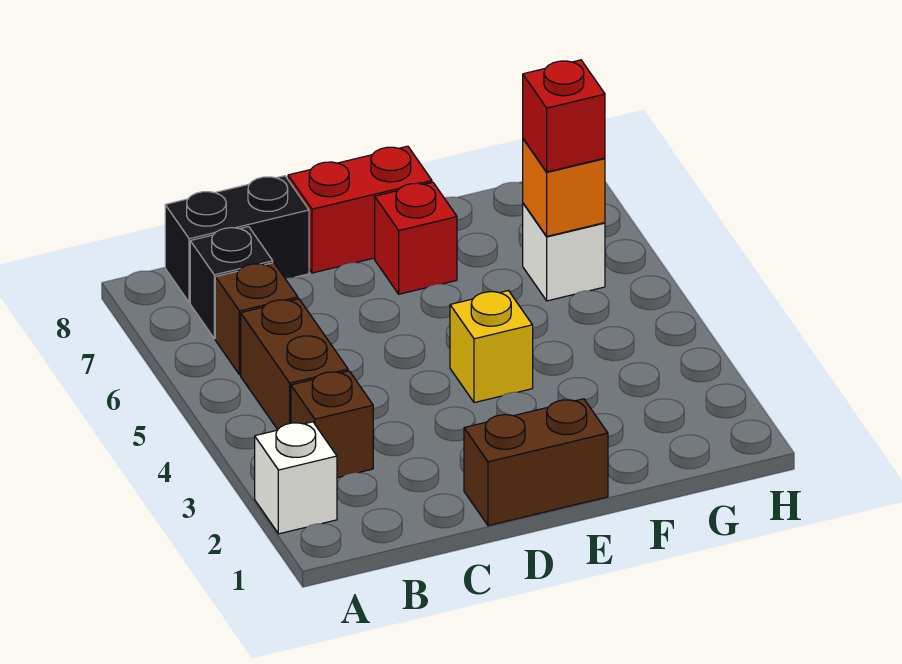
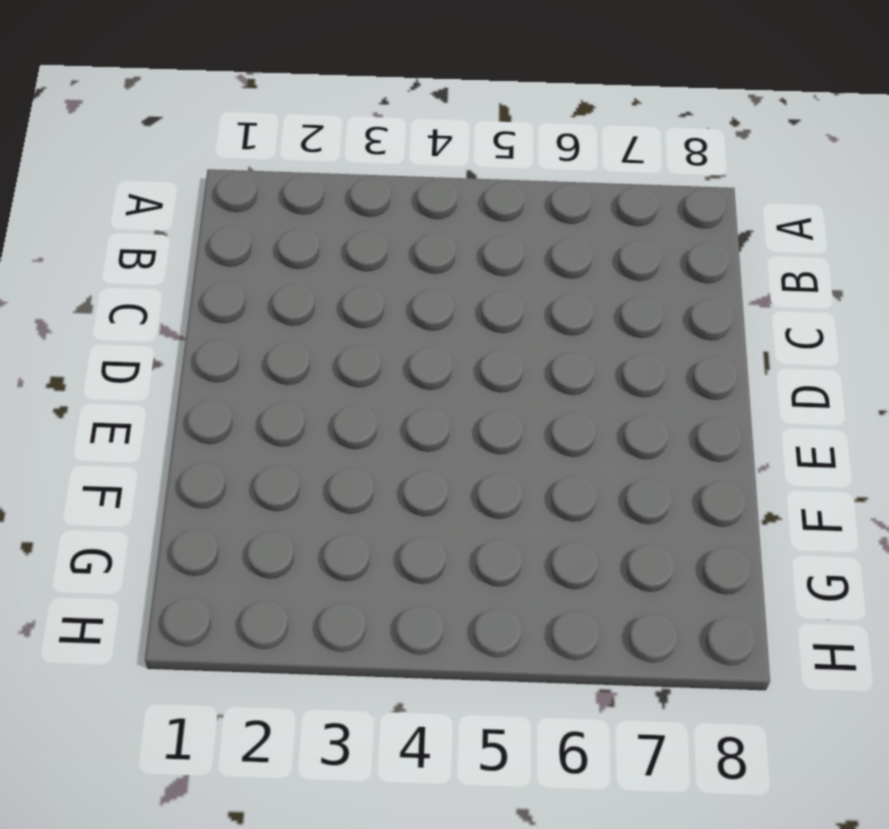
none -> white brick A2 level 1
none -> brown brick B3 level 1
none -> brown brick B4:B5 level 1

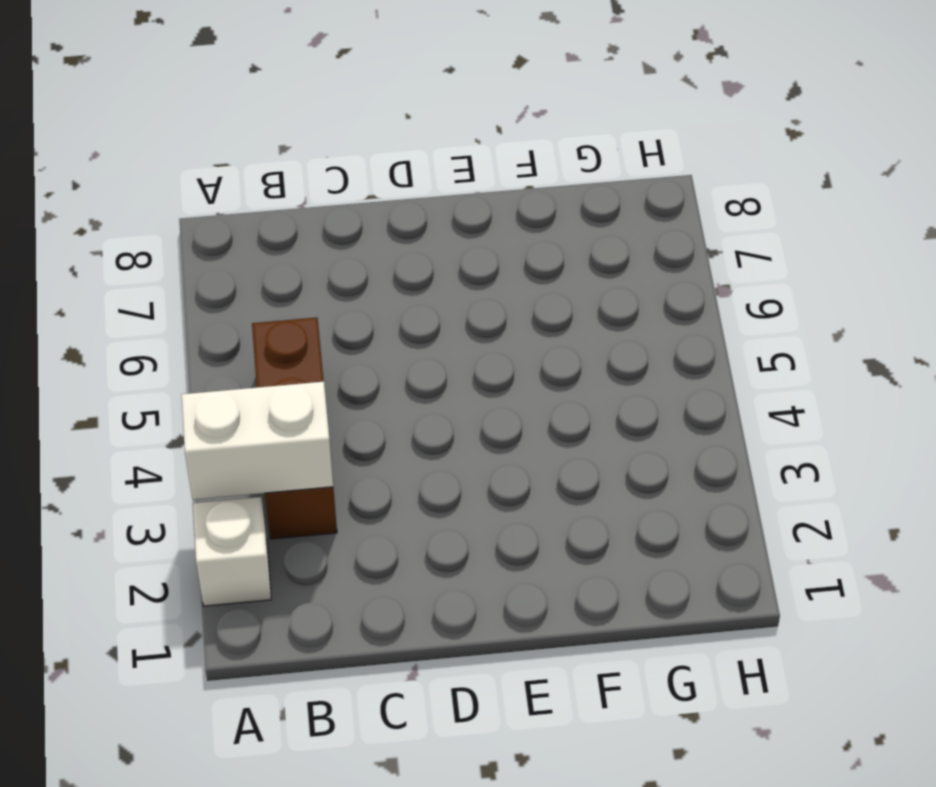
white brick A3:B3 level 2 -> none
none -> brown brick B6 level 1
none -> black brick B7 level 1
none -> black brick B8:C8 level 1

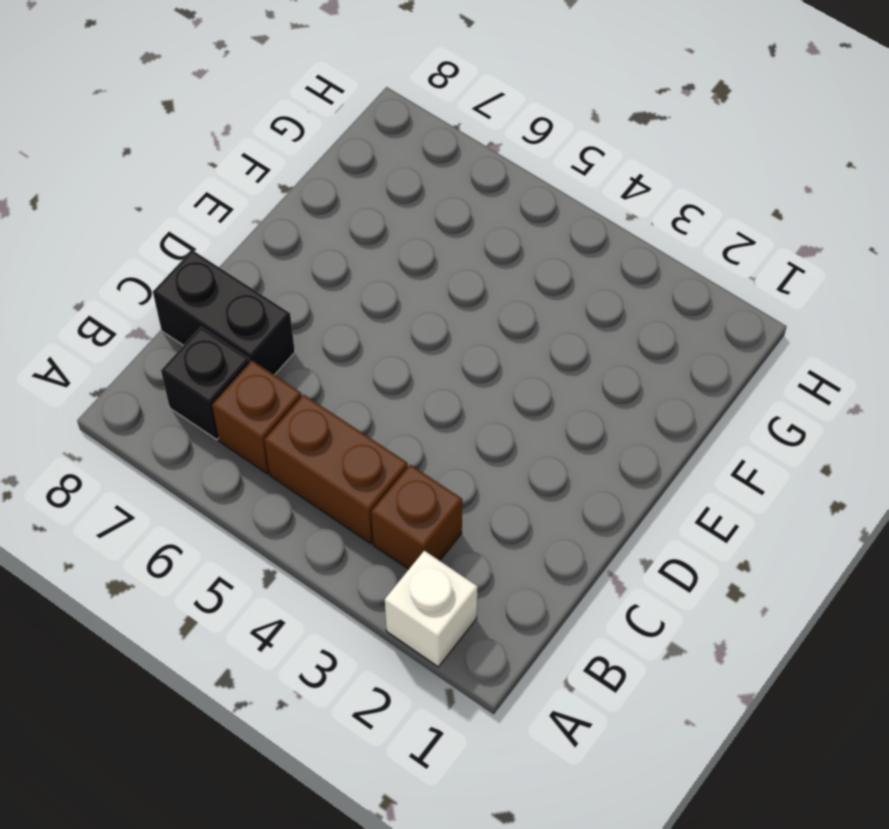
black brick C7:C8 level 1 -> black brick B8:C8 level 1
none -> brown brick D1:E1 level 1
none -> red brick D8:E8 level 1
none -> yellow brick E4 level 1

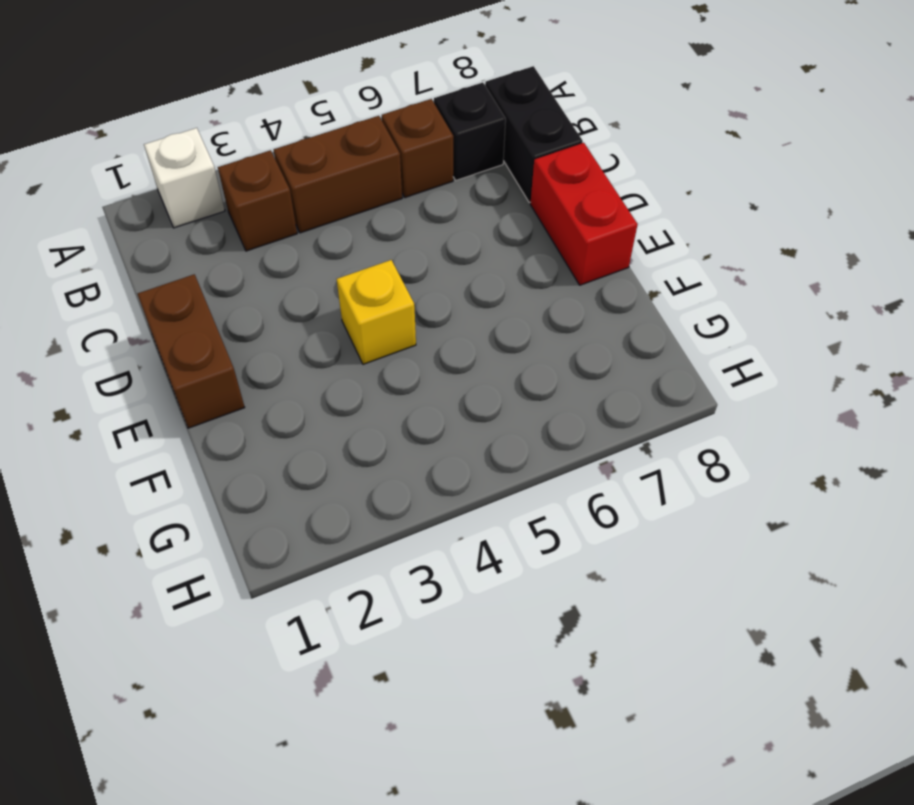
none -> red brick E7 level 1
none -> white brick G6 level 1
none -> orange brick G6 level 2

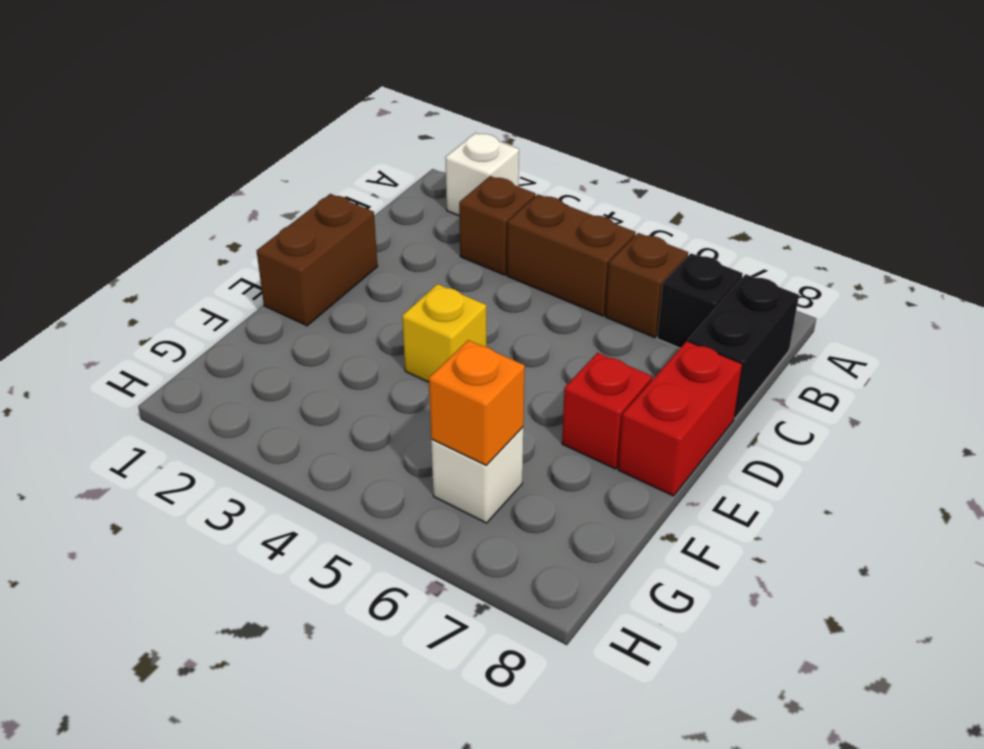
none -> red brick G6 level 3

